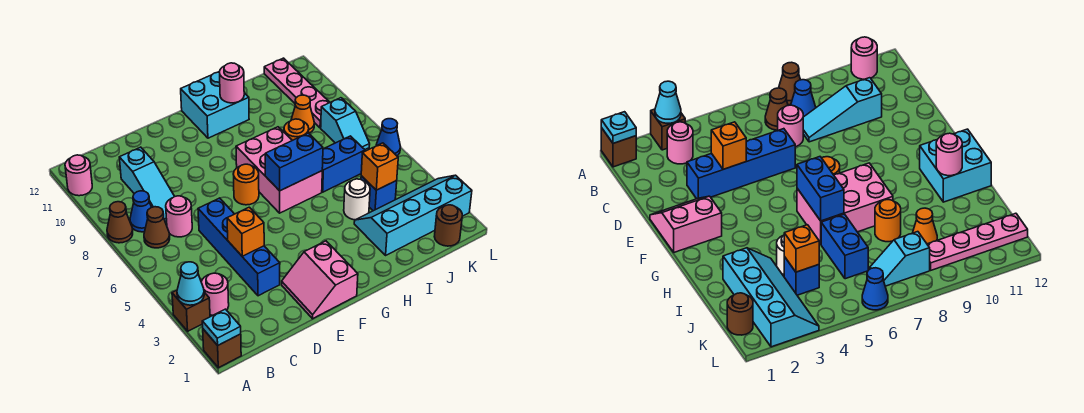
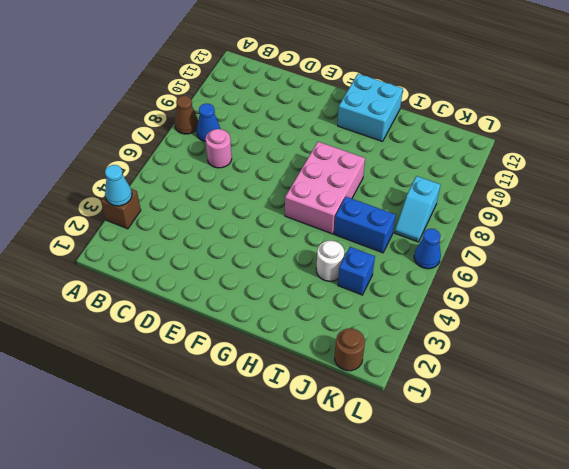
none -> brown brick A1 level 1
none -> pink round brick A11 level 1
none -> pink round brick B3 level 1
none -> brown cone B7 level 1

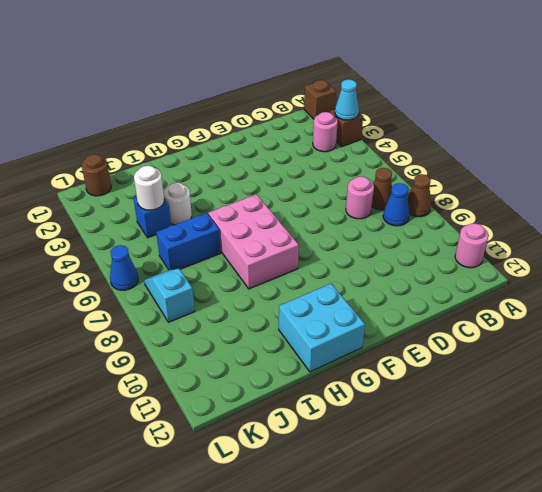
white round brick J4 level 2 -> orange brick J4 level 2
none -> cyan slope C8:C10 level 1 top 10
none -> blue brick D3:D6 level 1
none -> pink slope E1:F2 level 1 top F
none -> orange round brick F7 level 1

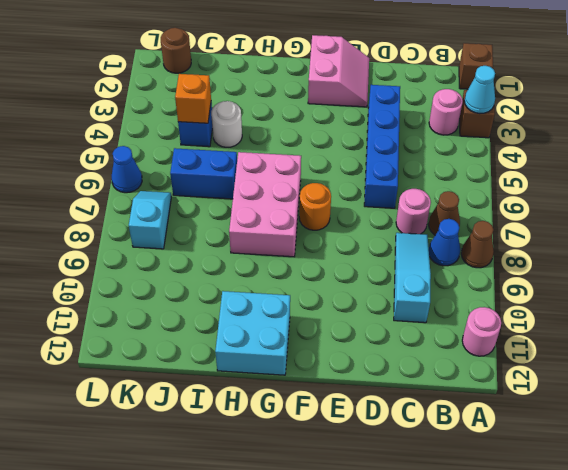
none -> cyan slope I2:L3 level 1 top 2
none -> orange round brick I8 level 1
none -> orange cone J9 level 1
none -> pink plate K9:K12 level 1

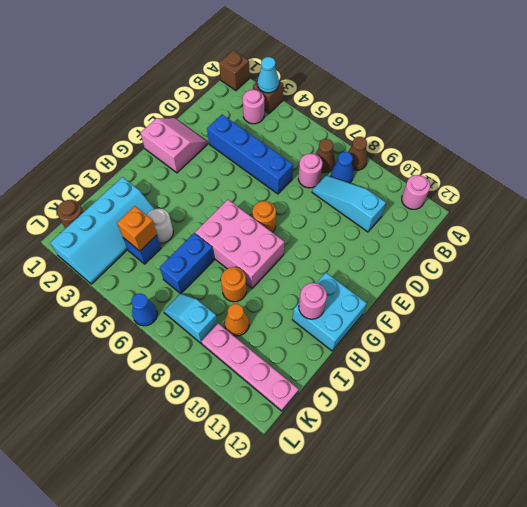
none -> cyan plate A1 level 2
none -> orange brick D4 level 2
none -> blue brick G6:H6 level 2

